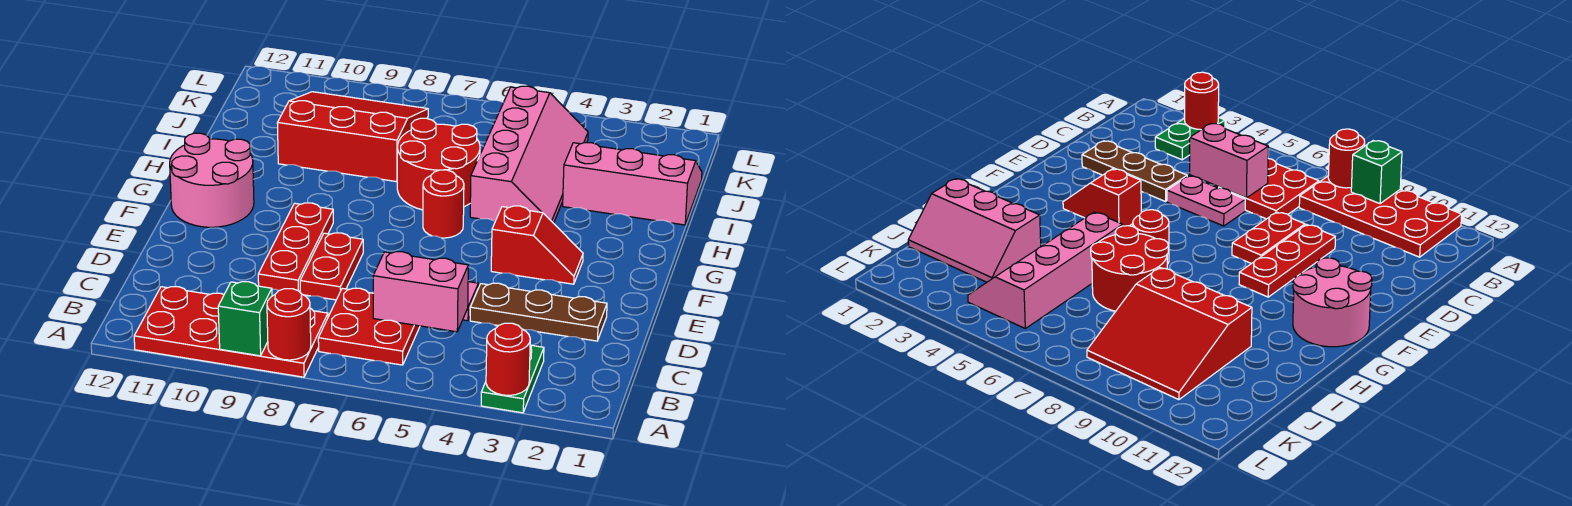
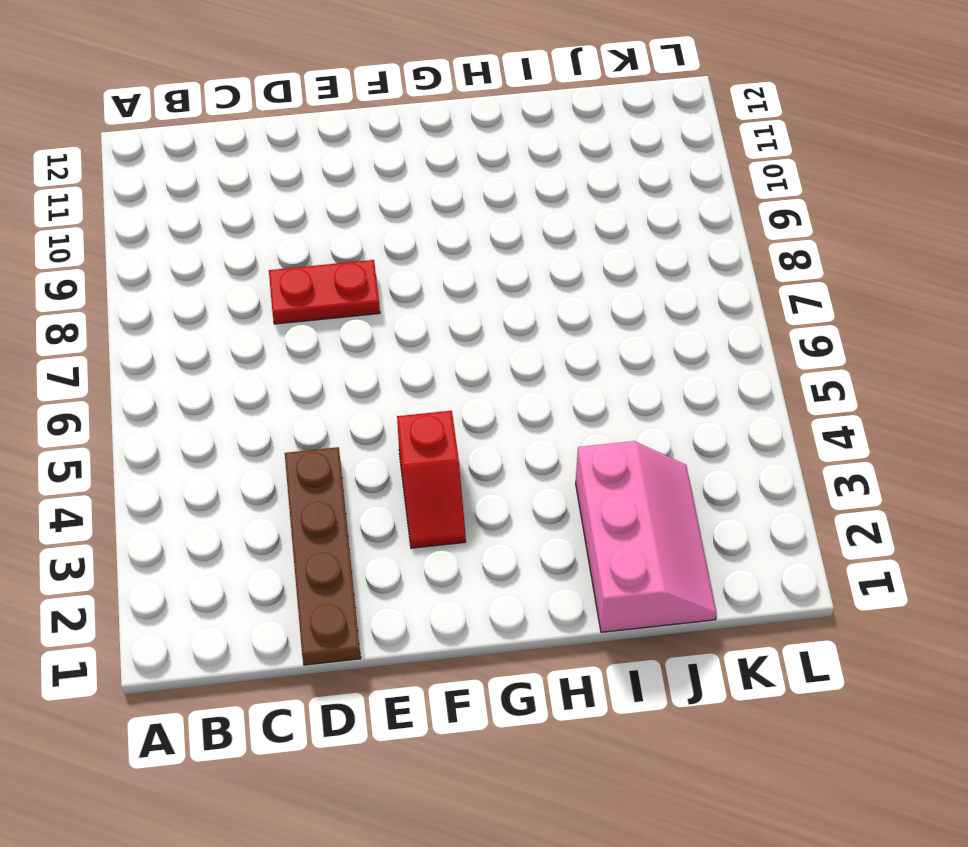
brown plate D1:D4 level 1 -> brown plate D2:D4 level 1
none -> green plate A3:B3 level 1
none -> red plate A8:B11 level 1
none -> red plate B6:C7 level 1

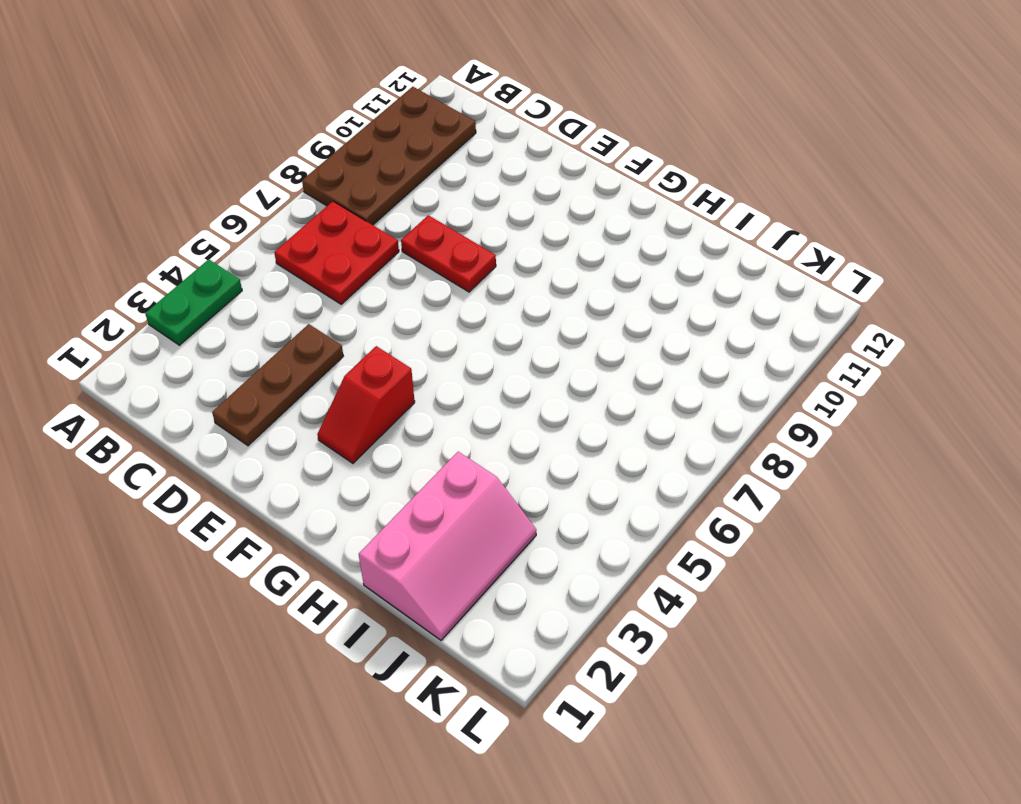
green plate A3:A4 level 1 -> green plate A3:B3 level 1
brown plate A8:B11 level 1 -> red plate A8:B11 level 1
none -> pink plate D5:D6 level 1
none -> red plate D9:F9 level 1
none -> pink round brick F11:G12 level 1

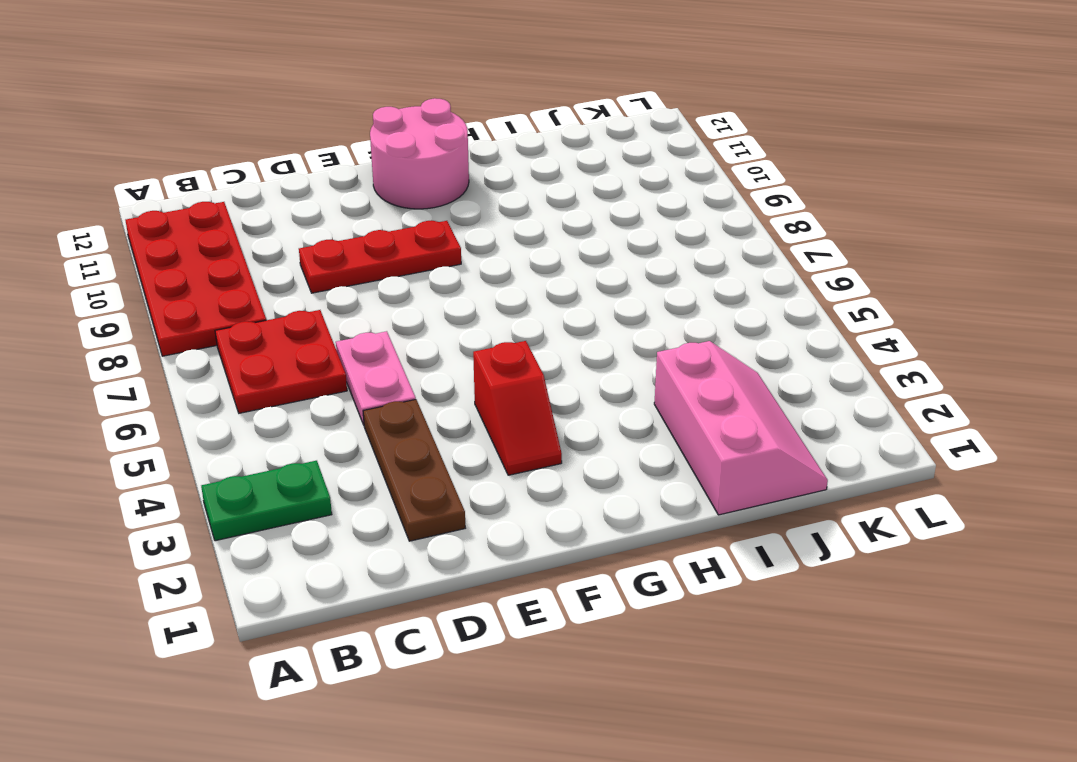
none -> red plate D8:E8 level 1
none -> red round brick G6 level 1
none -> pink slope H4:K5 level 1 top 5

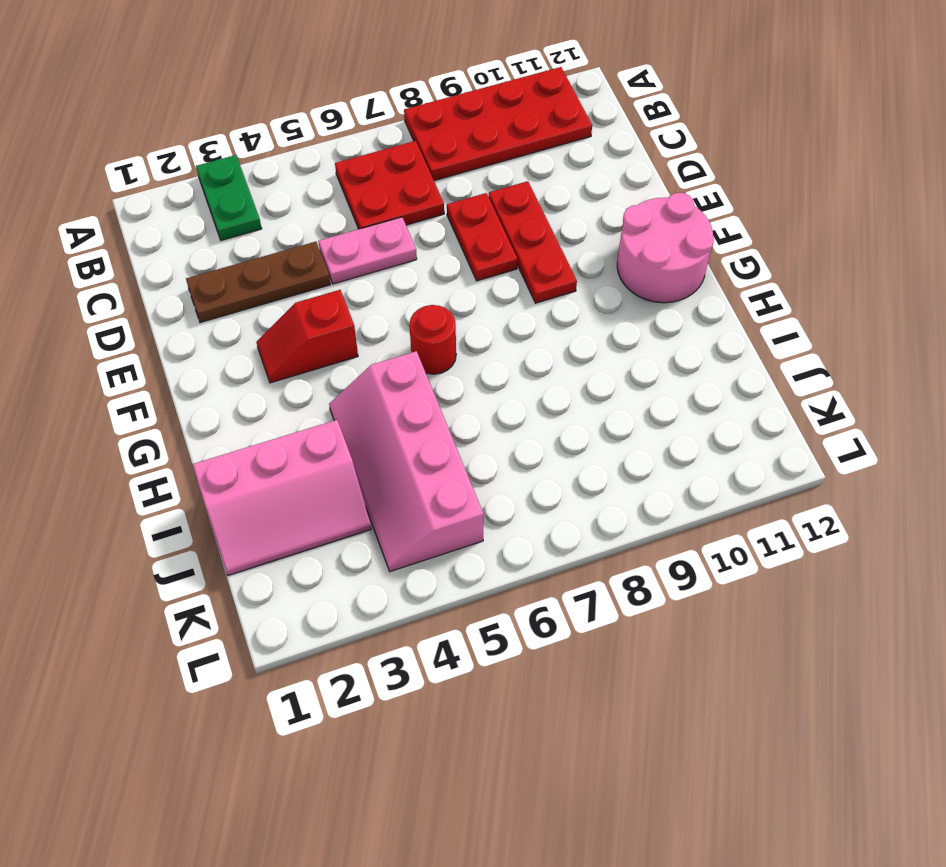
none -> red round brick H6:I7 level 1
none -> red slope I8:K10 level 1 top I
none -> red round brick A3 level 2

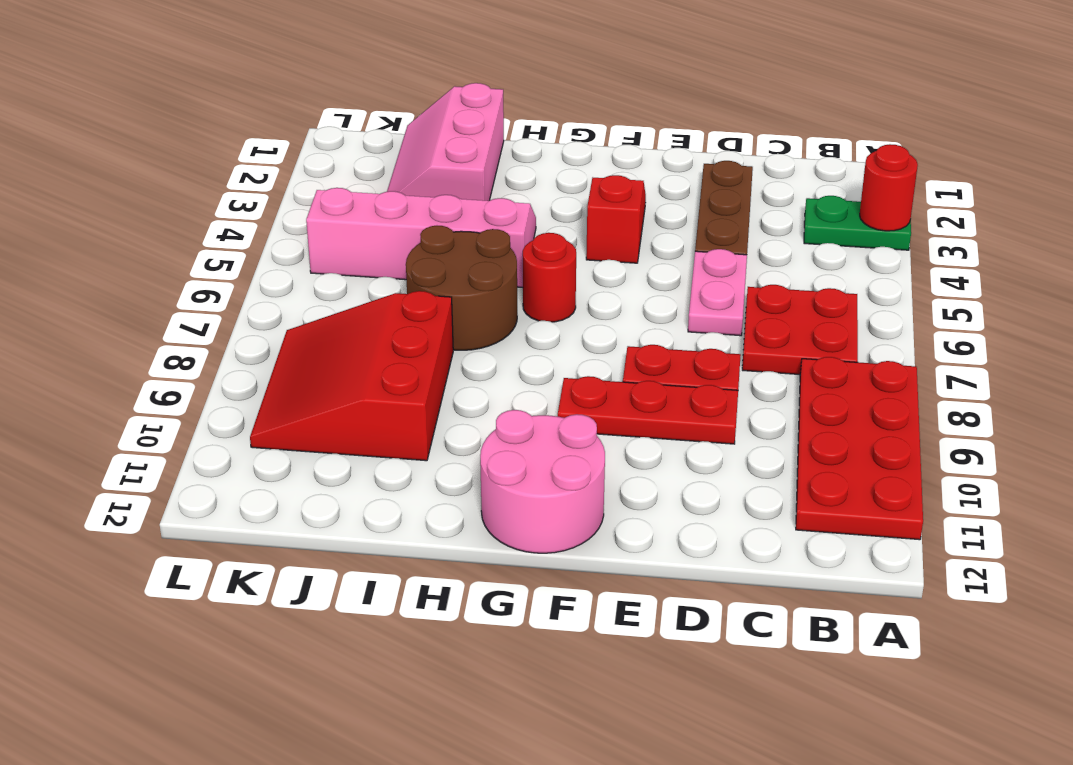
brown round brick H6:I7 level 1 -> red round brick H6:I7 level 1
none -> red round brick A8 level 2
none -> green brick A9 level 2
none -> pink brick C5:C6 level 2

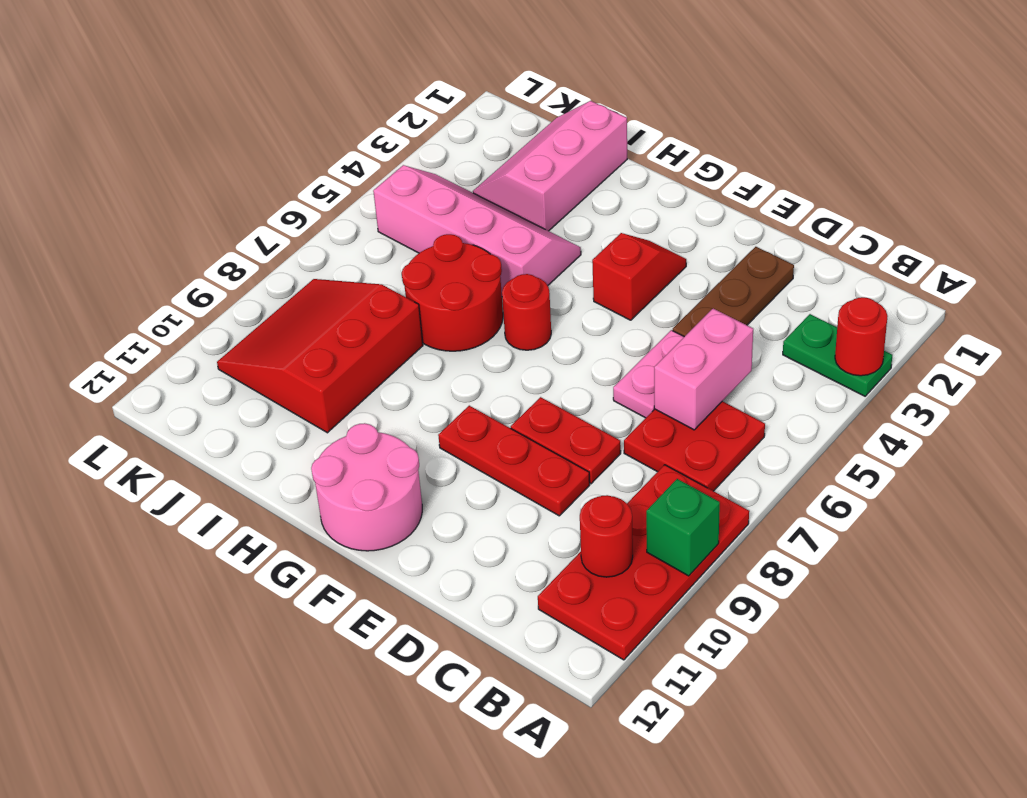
red round brick B10 level 2 -> red round brick A8 level 2

